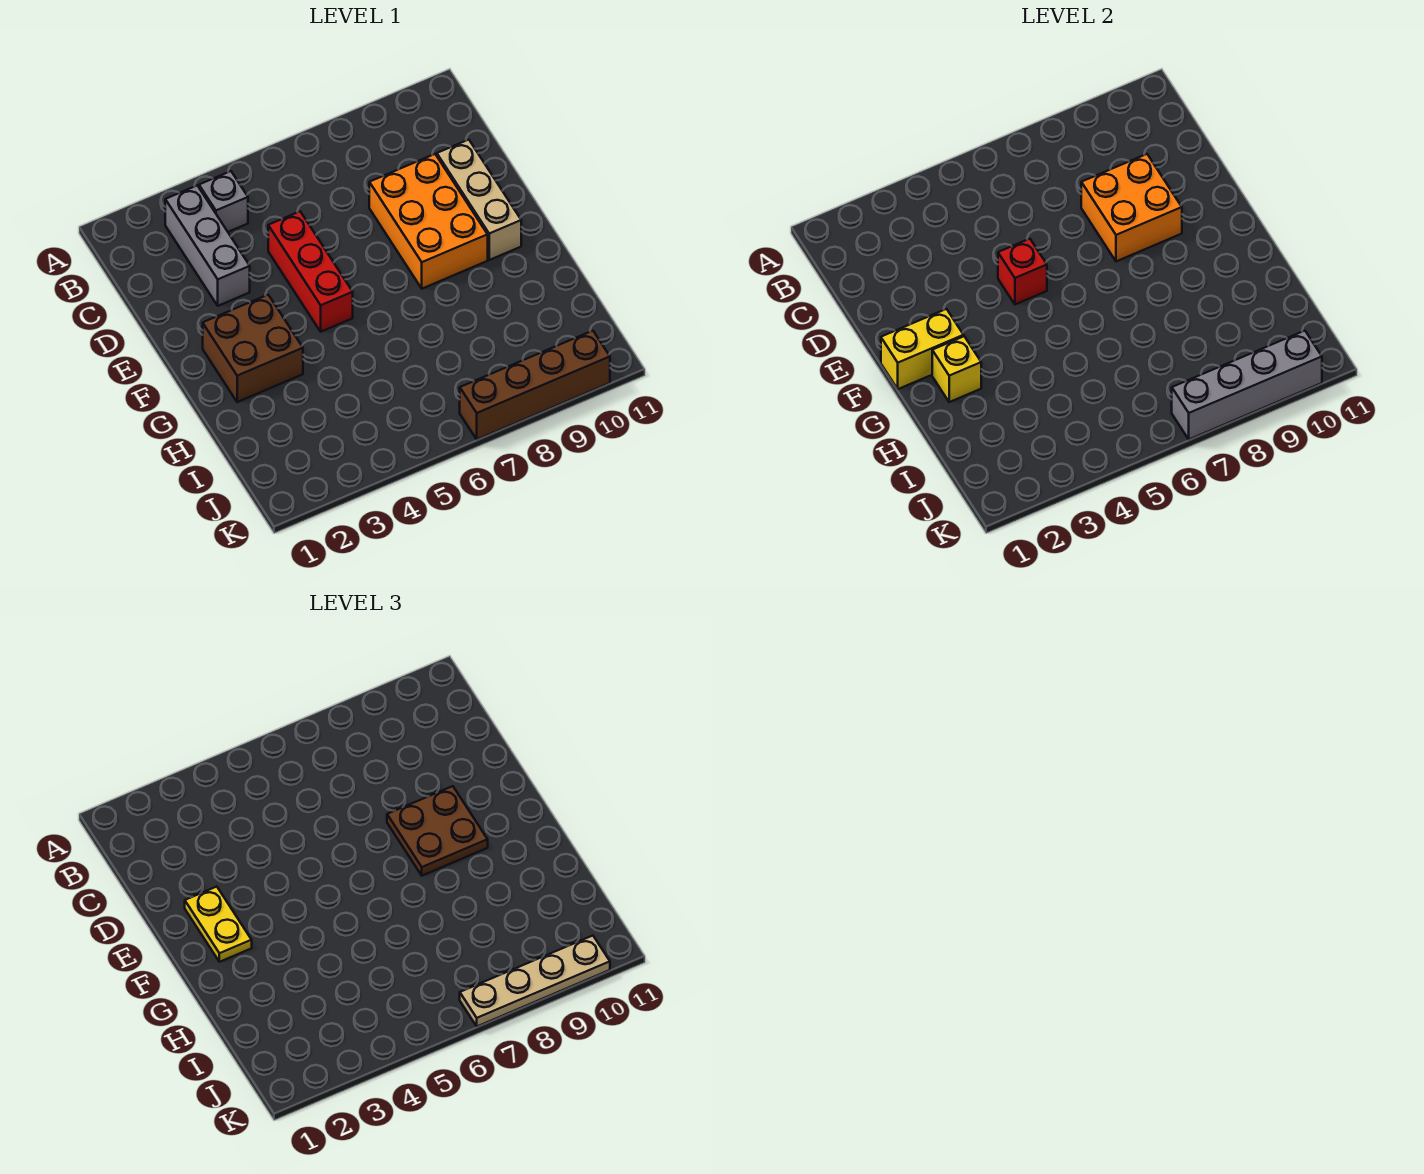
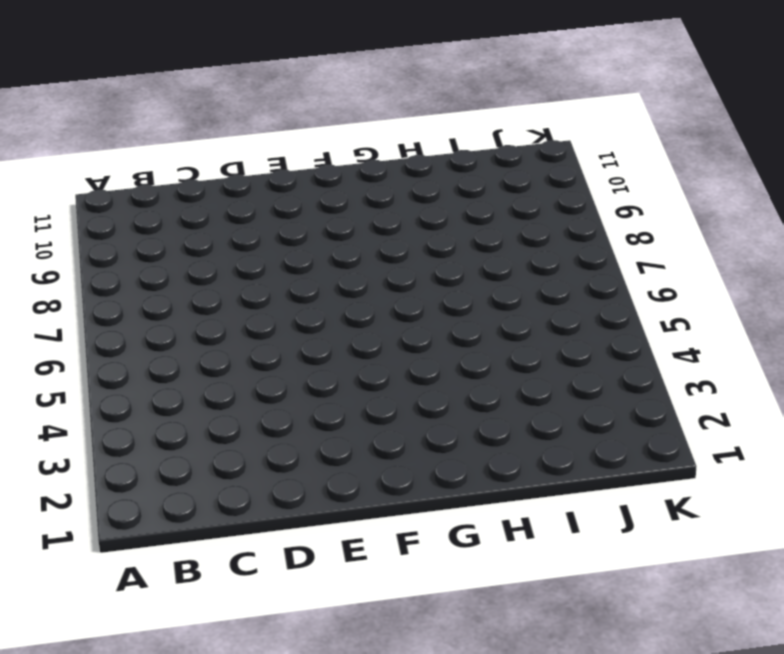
none -> grey brick B3:D3 level 1
none -> grey brick B4 level 1
none -> red brick D5:F5 level 1

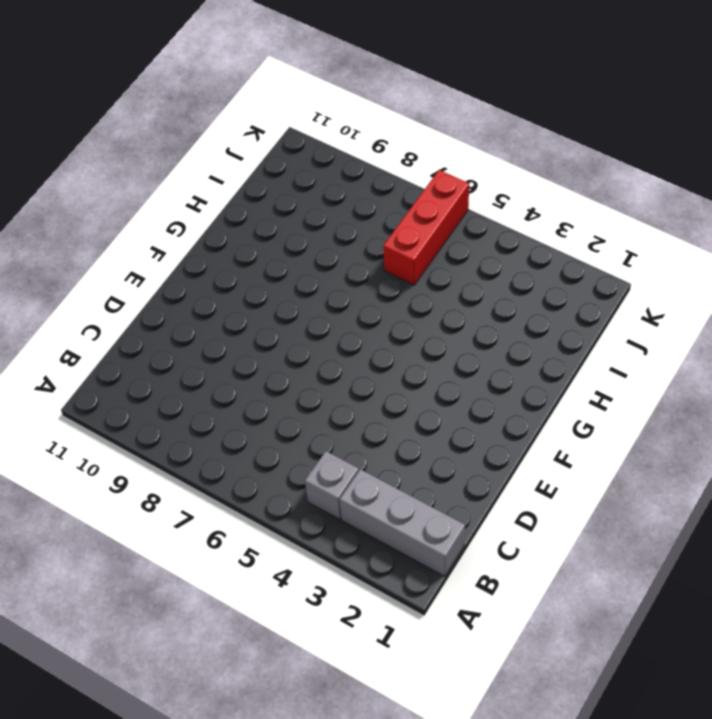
grey brick B1:B3 level 1 -> grey brick B3:D3 level 1
red brick I6:K6 level 1 -> red brick D5:F5 level 1
none -> orange brick D8:F9 level 1
none -> tan brick D10:F10 level 1
none -> brown brick F2:G3 level 1

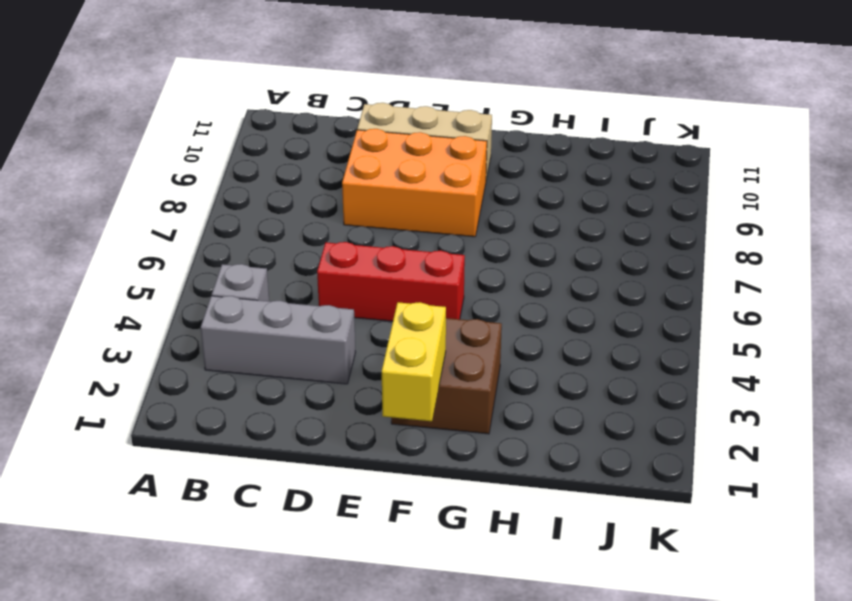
none -> brown brick K7:K10 level 1
none -> orange brick D8:E9 level 2
none -> red brick E5 level 2

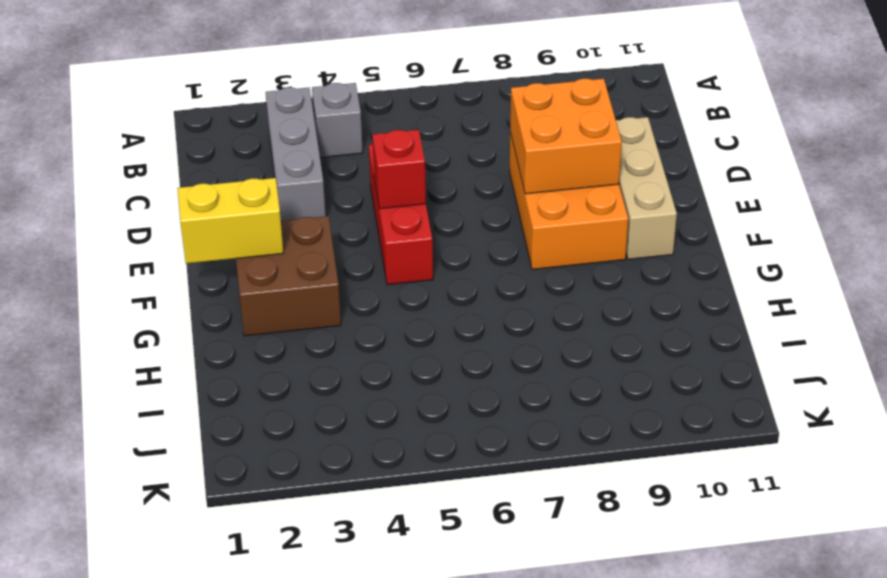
none -> brown brick K7:K10 level 1
none -> yellow brick G2 level 2
none -> grey brick K7:K10 level 2

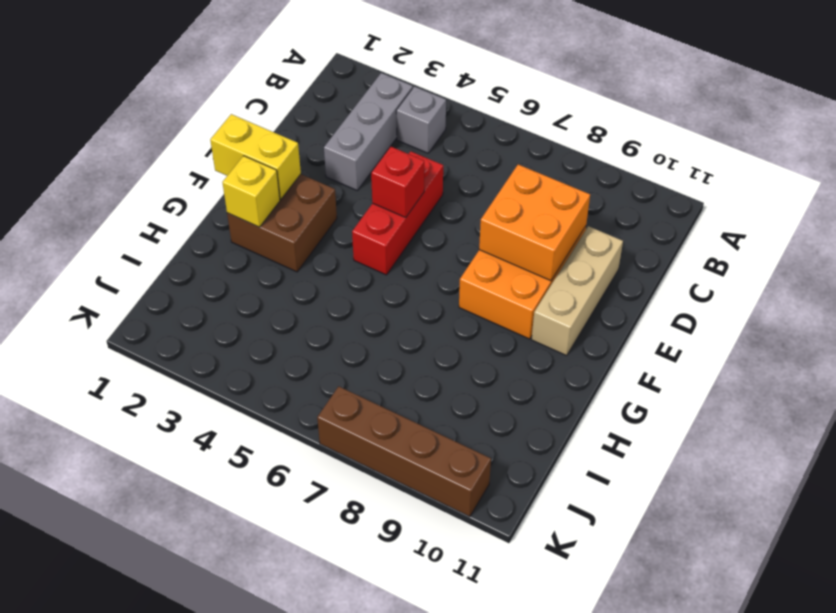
none -> grey brick K7:K10 level 2
none -> yellow plate E2:F2 level 3
none -> brown plate E8:F9 level 3

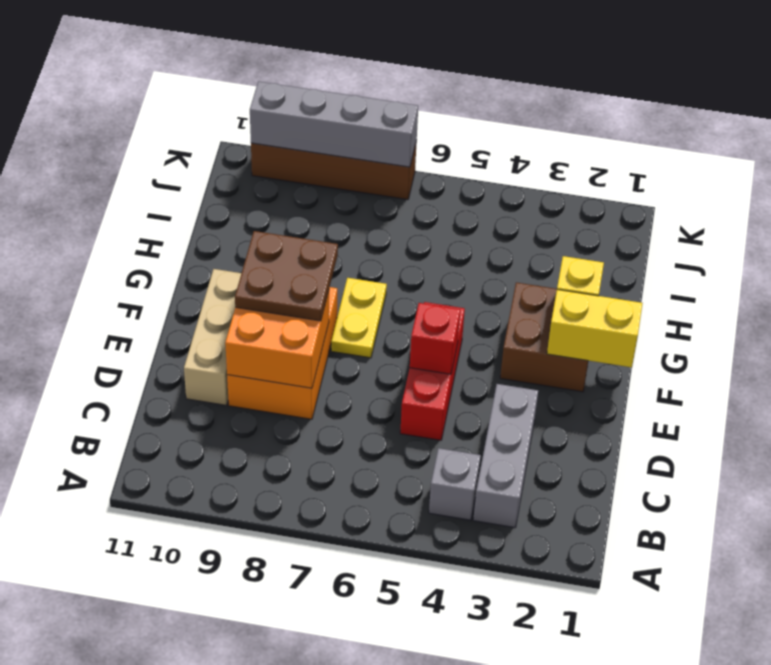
yellow plate F7:G7 level 1 -> yellow plate E2:F2 level 3
none -> tan plate K7:K10 level 3

